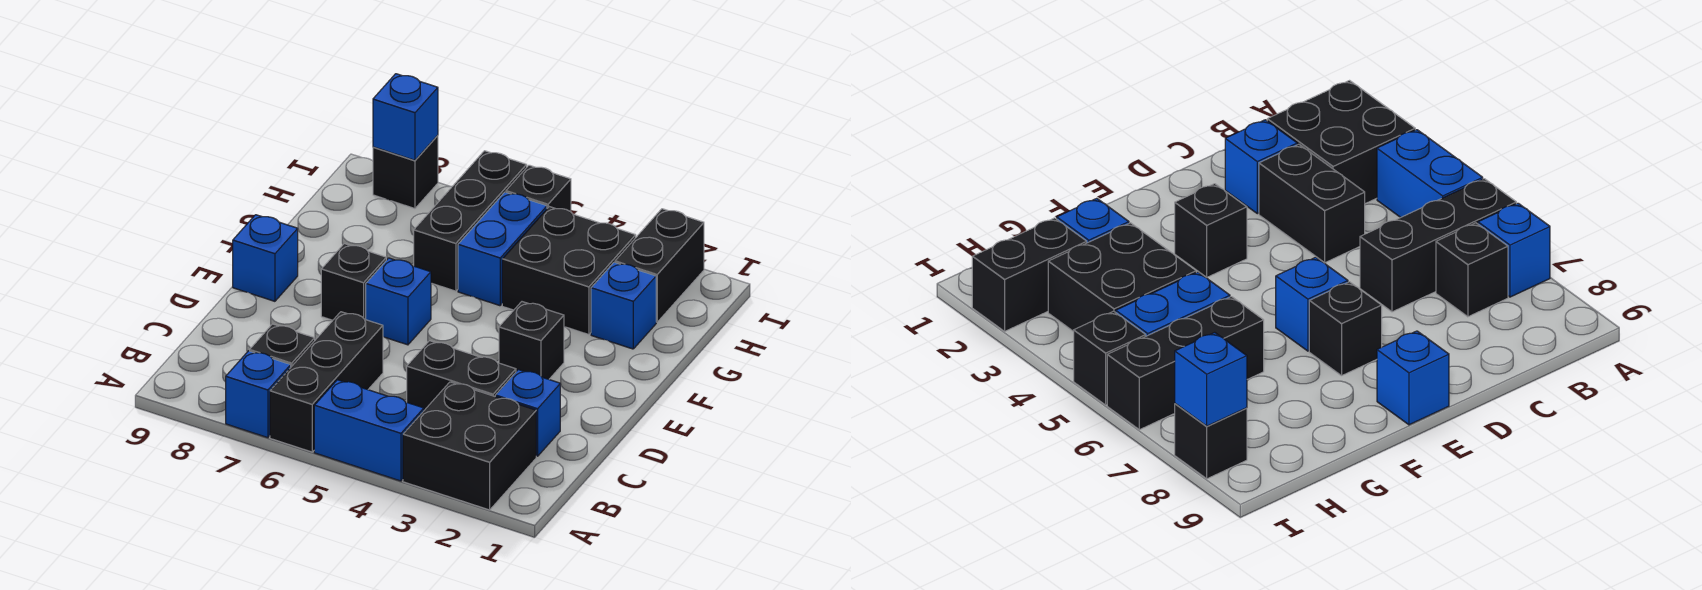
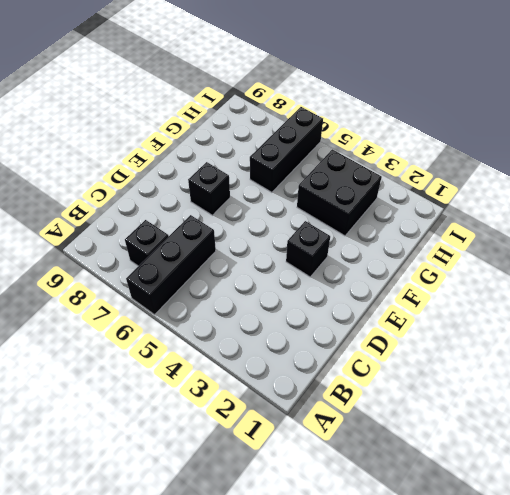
none -> black brick A2:B3 level 1
none -> blue brick A4:A5 level 1
none -> blue brick A7 level 1

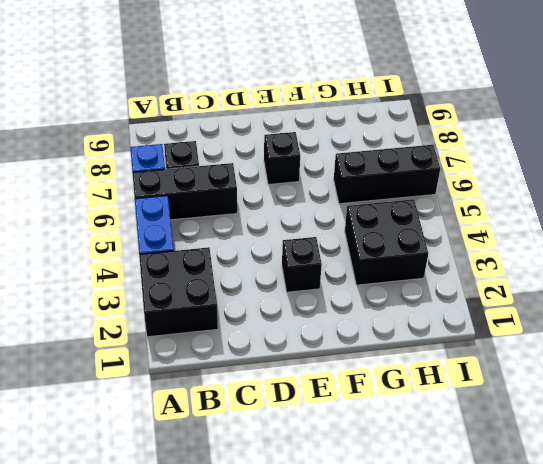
none -> blue brick C2 level 1
none -> black brick C3:C4 level 1
none -> blue brick E6 level 1

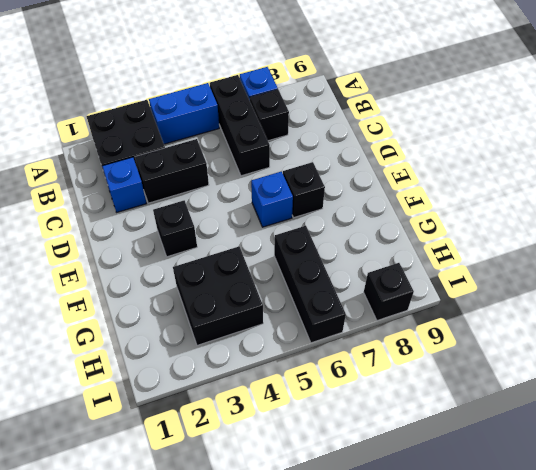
none -> blue brick E9 level 1
none -> blue brick G2 level 1
none -> blue brick G5:H5 level 1

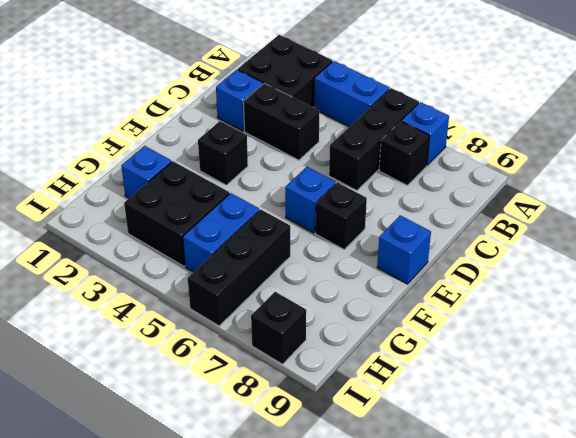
none -> black brick H2:I2 level 1
none -> black brick I5 level 1
none -> blue brick I8 level 2

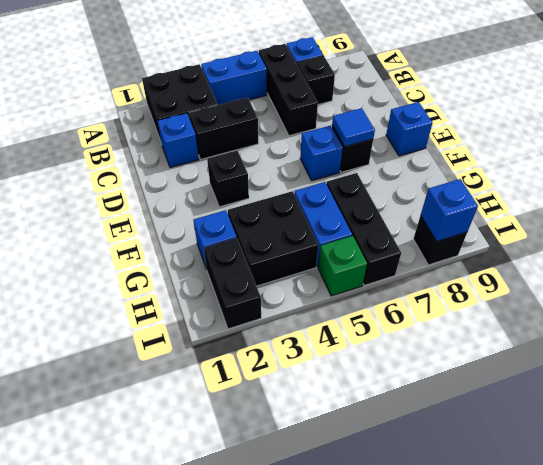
blue tile E7 level 2 -> none
green brick I5 level 1 -> black brick I5 level 1

